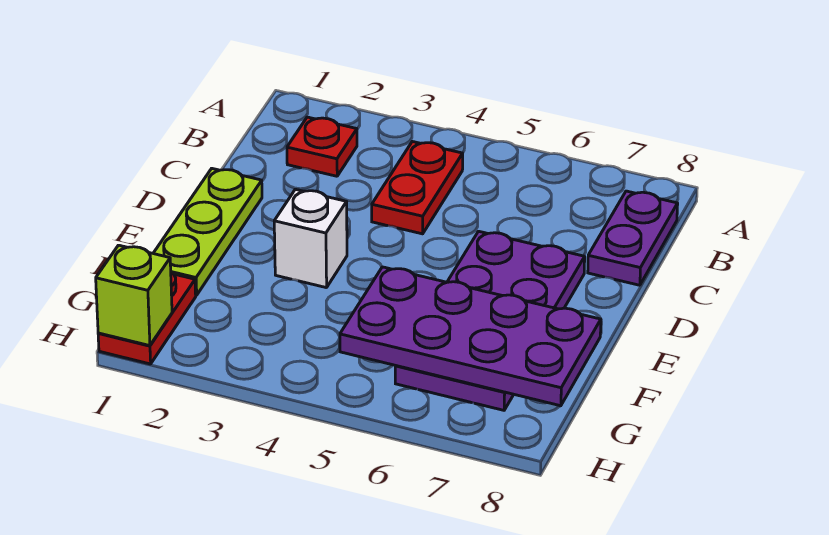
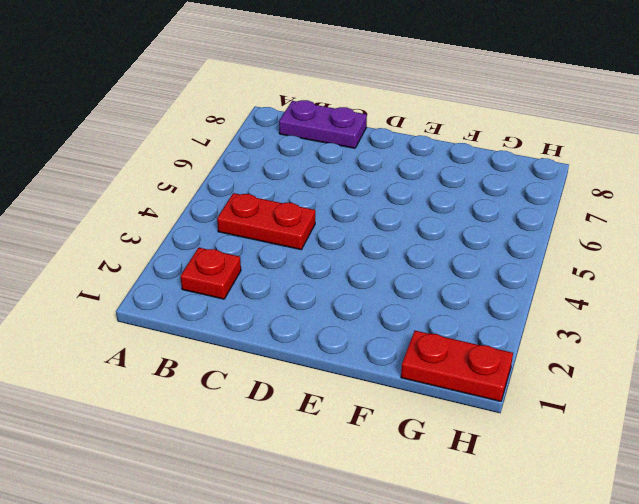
none -> lime plate D1:F1 level 1
none -> purple plate D6:G7 level 1

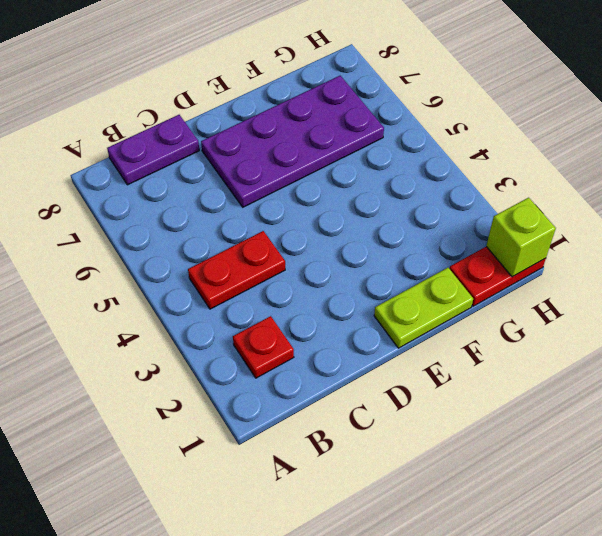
lime plate E1:F1 level 1 -> lime plate D1:F1 level 1
none -> white brick E3 level 1
none -> purple plate F5:G8 level 2

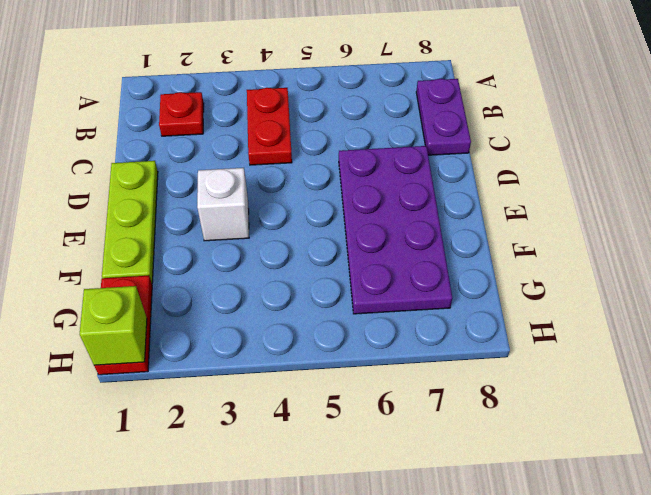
none -> purple plate F5:G8 level 2

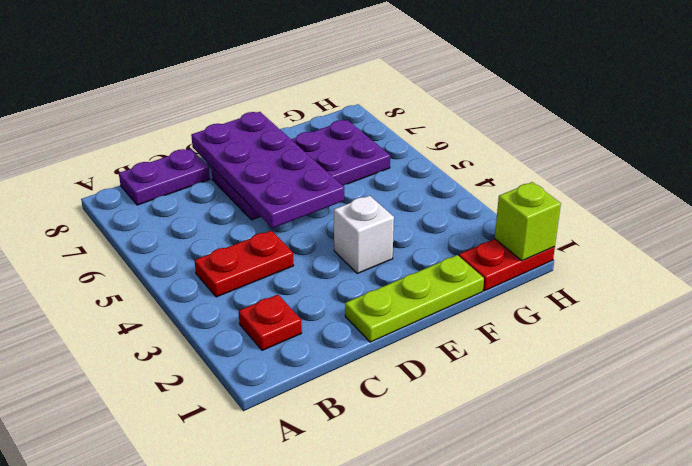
purple plate D5:E8 level 2 -> purple plate F5:G8 level 2

